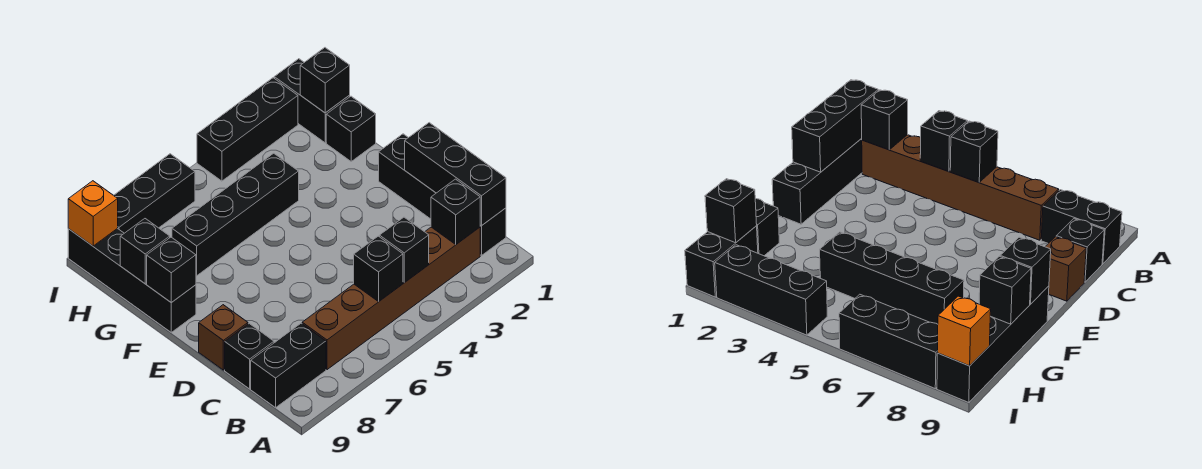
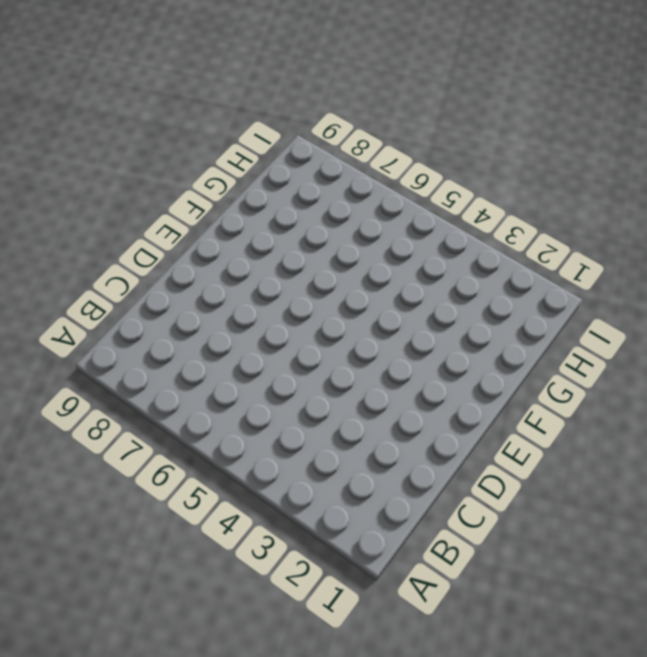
none -> black brick B1:E1 level 1
none -> brown brick B2:B7 level 1
none -> black brick B8:B9 level 1

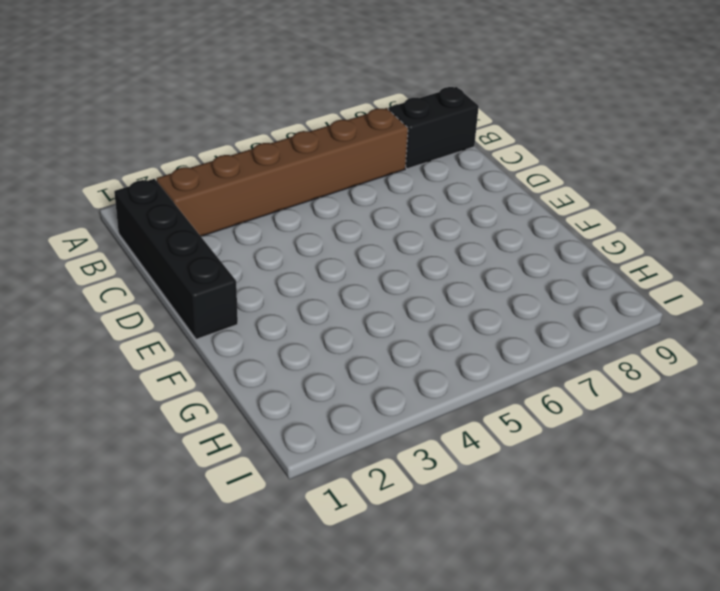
none -> black brick C9 level 1
none -> brown brick D9 level 1
none -> black brick F9:I9 level 1

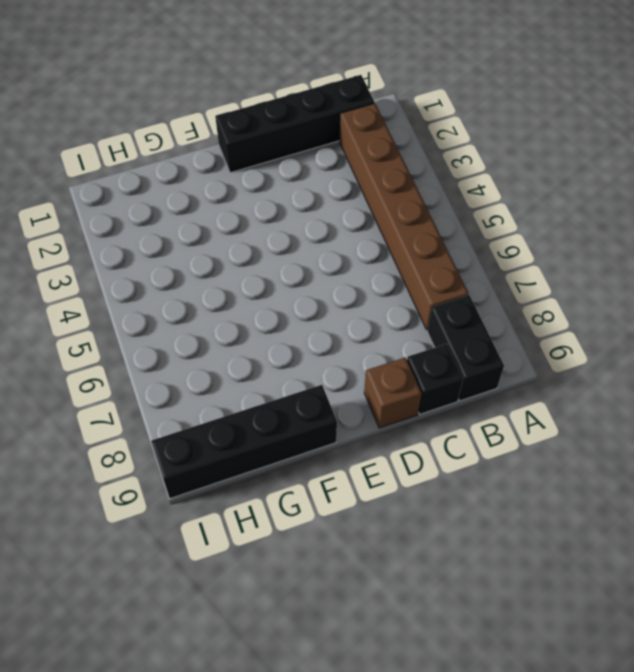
none -> black brick G1 level 1
none -> black brick G4:G7 level 1
none -> black brick H1:I1 level 1

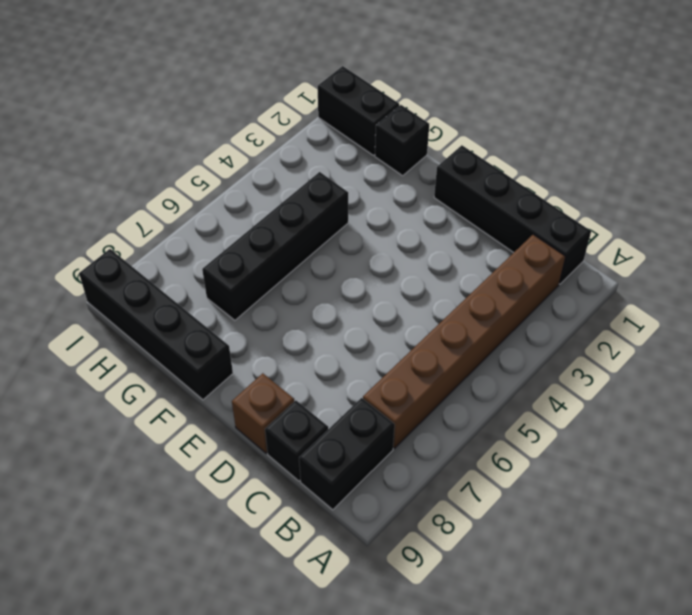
none -> black brick I2:I4 level 1
none -> black brick I6:I8 level 1
none -> black brick B1:D1 level 2

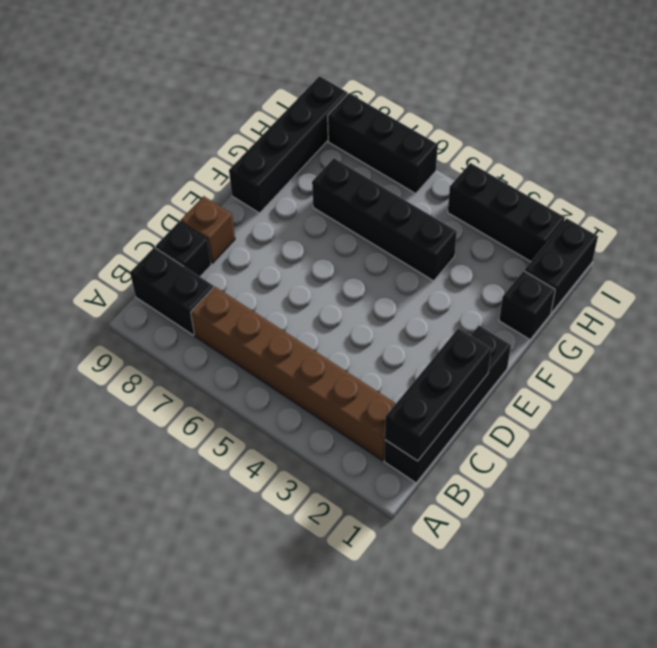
none -> black brick B2 level 2
none -> black brick B4 level 2
none -> black brick B5 level 2

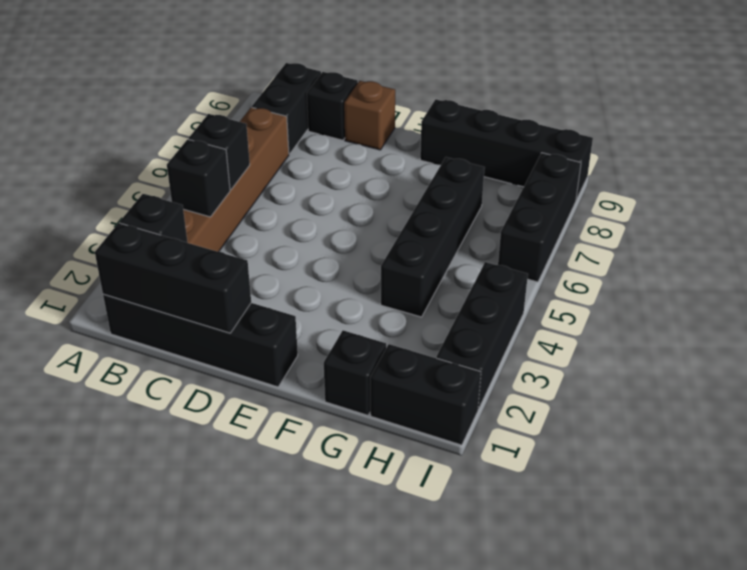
none -> black brick F9 level 2
none -> black brick G9 level 2
none -> black brick H1 level 2

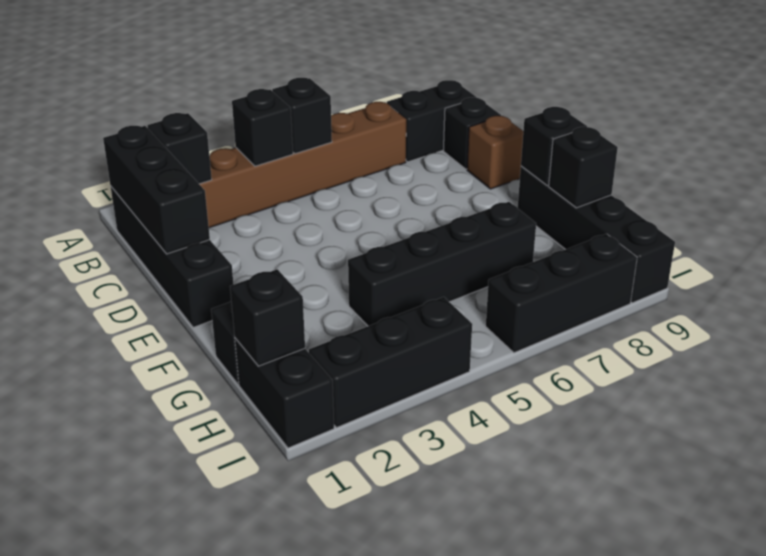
none -> orange brick I9 level 2

